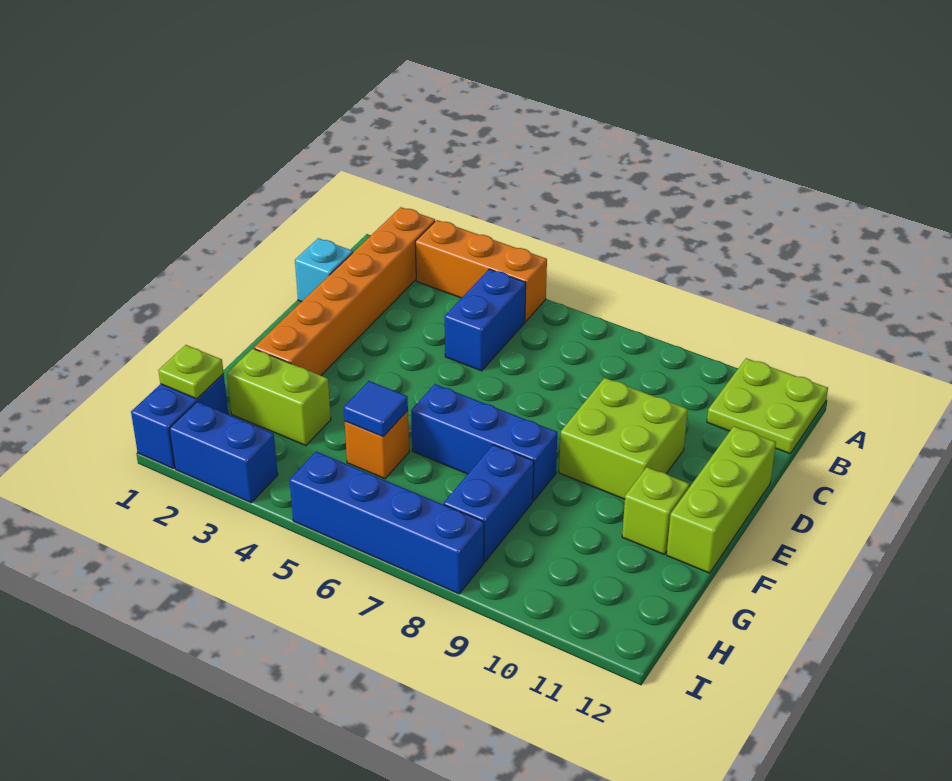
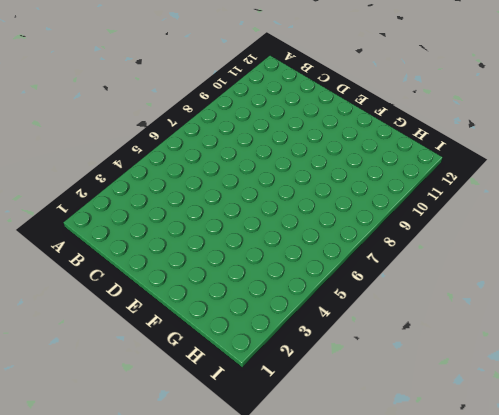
none -> orange brick A2:F2 level 1
none -> orange brick A3:A5 level 1
none -> lime plate A11:B12 level 1

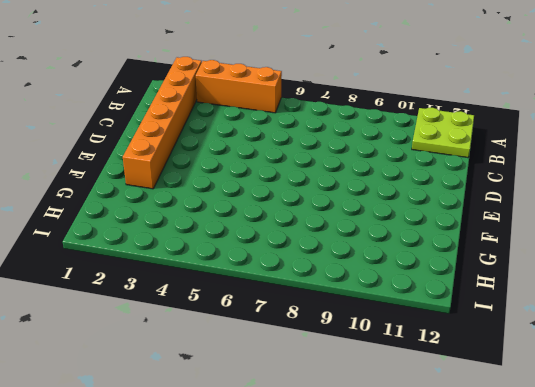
none -> blue brick B5:C5 level 1
none -> cyan brick C1 level 1
none -> lime brick D9:E10 level 1

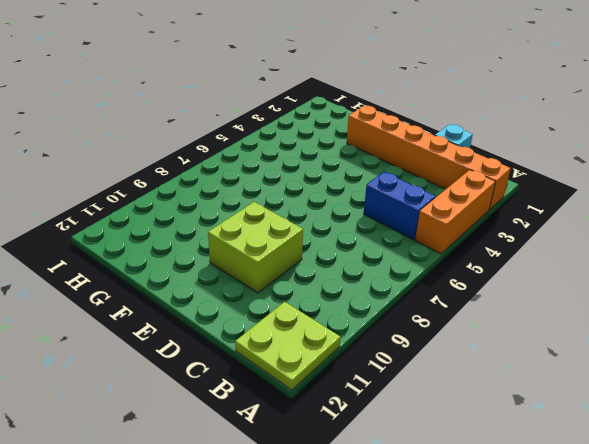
none -> lime brick D12:F12 level 1
none -> blue brick F6:F8 level 1
none -> lime brick F11 level 1

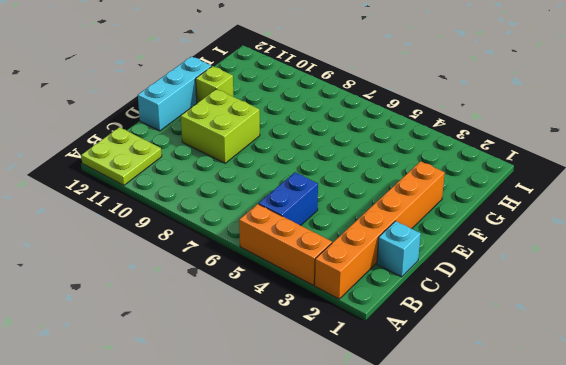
cyan brick D12:F12 level 1 -> lime brick D12:F12 level 1
none -> blue brick F6:F8 level 1
none -> lime brick G2:G3 level 1
none -> orange brick G5 level 1

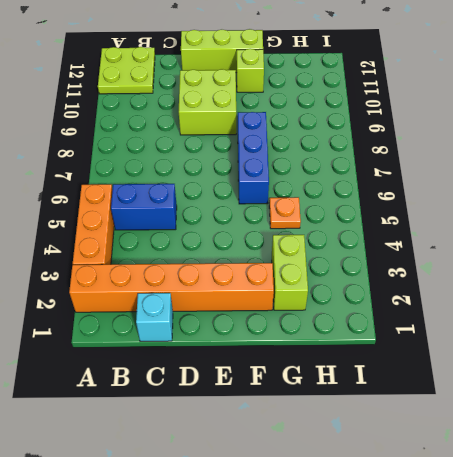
orange plate G5 level 1 -> orange brick G5 level 1
none -> blue brick G8:H8 level 1
none -> blue brick H1:I1 level 1
none -> blue brick I2:I3 level 1

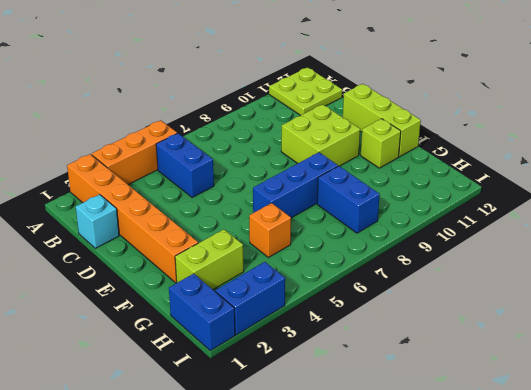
none -> blue brick I5:I8 level 1
none -> blue tile G5 level 2
none -> lime plate H1 level 2

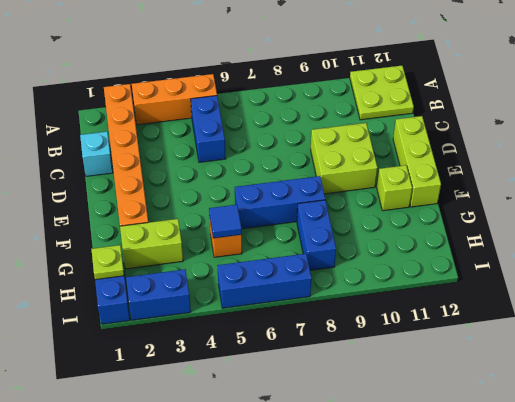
blue brick I5:I7 level 1 -> blue brick I5:I8 level 1

